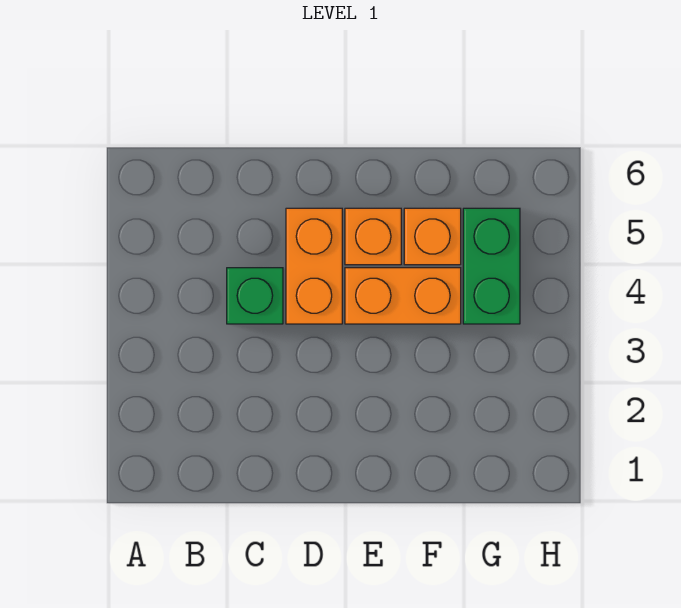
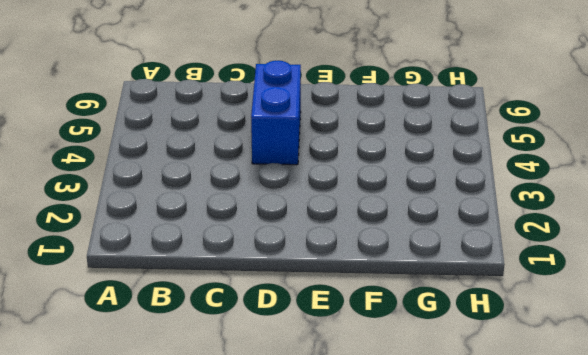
blue brick D4:D5 level 1 -> orange brick D4:D5 level 1
none -> green brick C4 level 1
none -> orange brick E4:F4 level 1

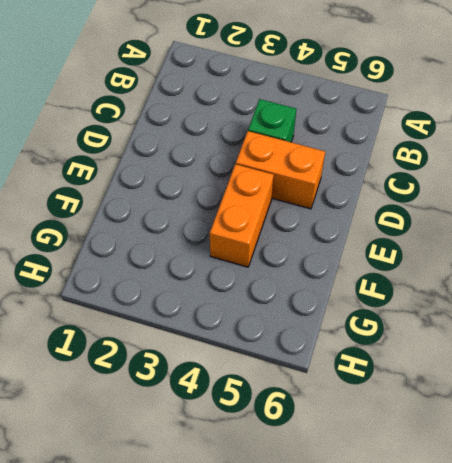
none -> orange brick E5 level 1
none -> orange brick F5 level 1

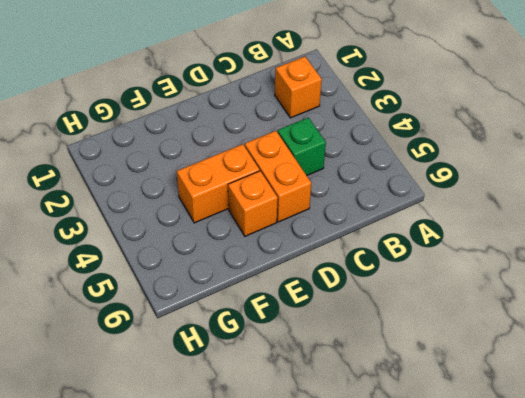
orange brick B2 level 1 -> orange brick F5 level 1
none -> green brick G4:G5 level 1

